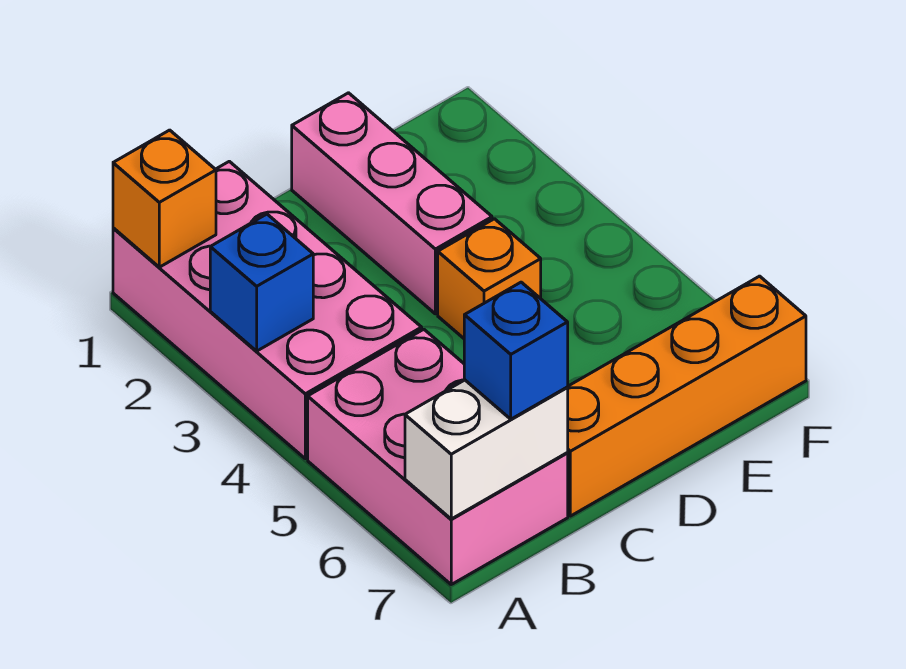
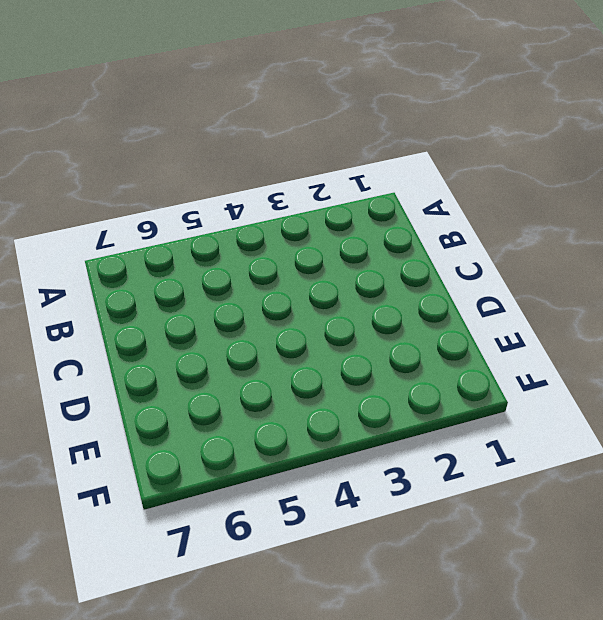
none -> pink brick A1:B4 level 1
none -> pink brick A5:B7 level 1

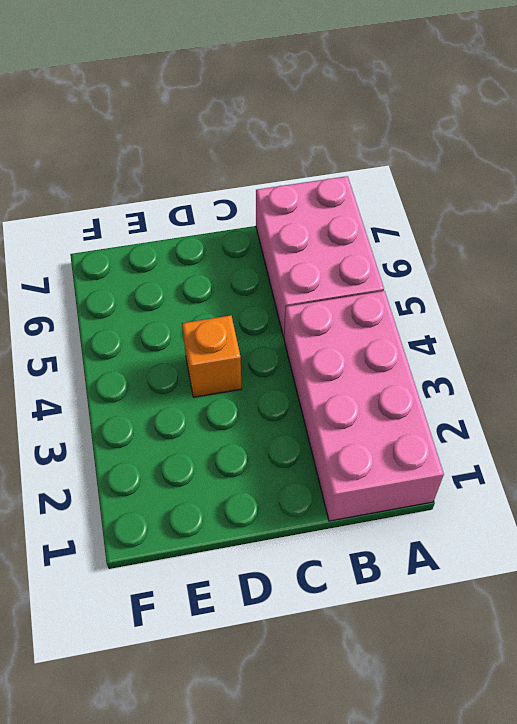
none -> orange brick C7:F7 level 1
none -> pink brick D1:D3 level 1

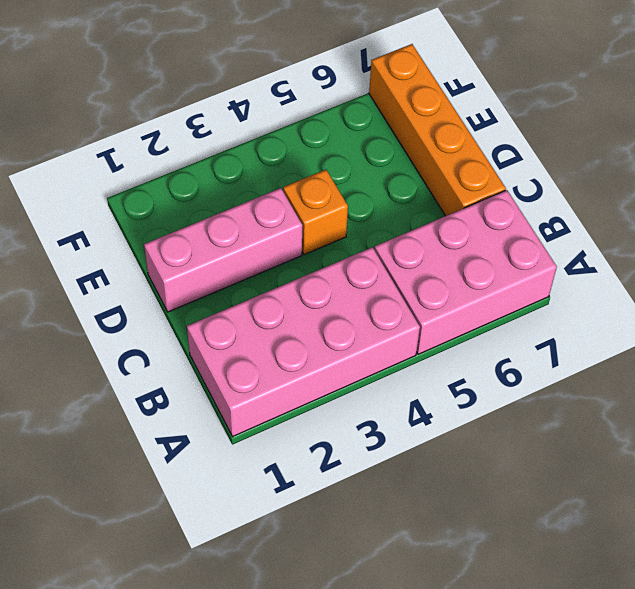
none -> orange brick A1 level 2
none -> blue brick A3 level 2

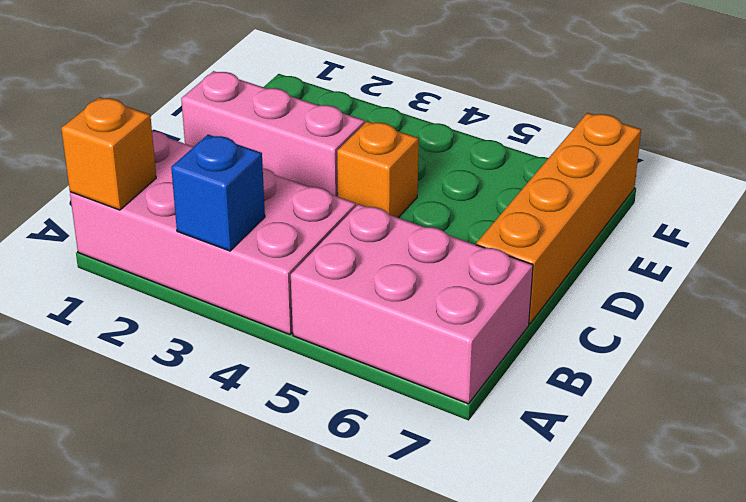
none -> white brick A7:B7 level 2
none -> blue brick B7 level 3

